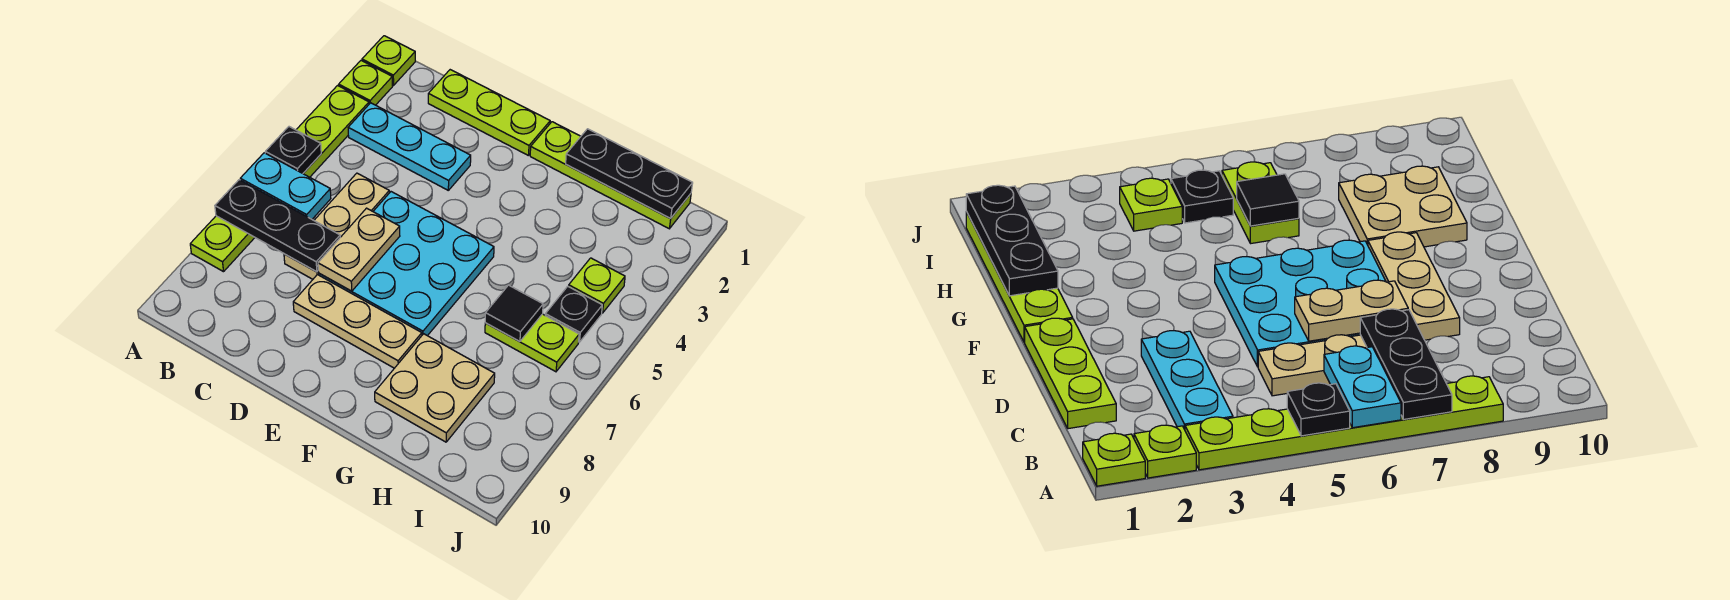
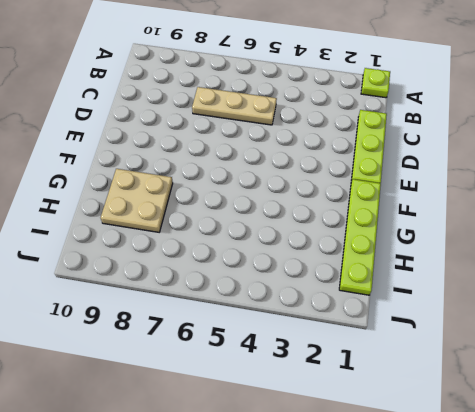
none -> lime plate A2 level 1
none -> lime plate A3:A8 level 1
none -> cyan plate B3:D3 level 1

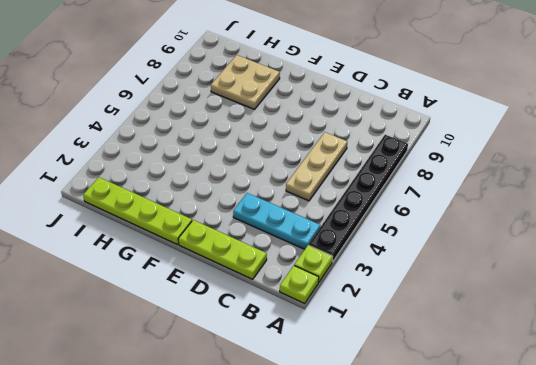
black plate A3:A8 level 1 -> lime plate A3:A8 level 1
none -> cyan plate D5:F7 level 1
none -> tan plate D8:F8 level 1
none -> lime plate H6:I6 level 1

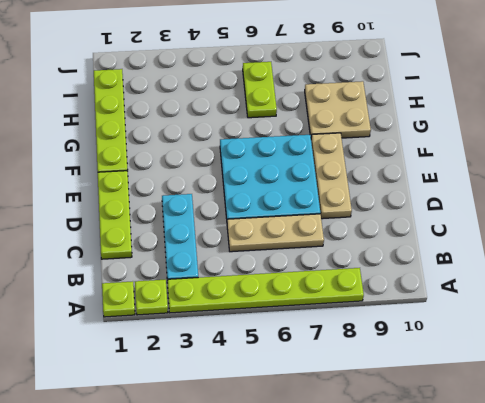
none -> lime plate I4 level 1
none -> black plate I5 level 1
none -> black plate A5 level 2

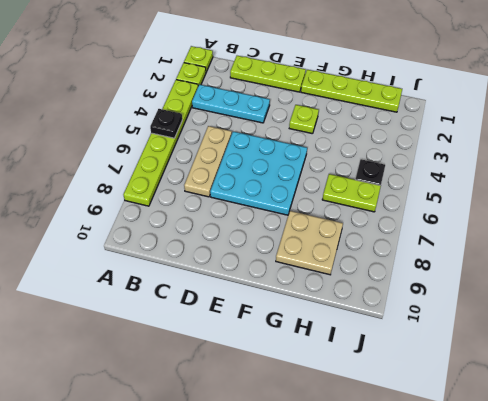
lime plate F3 level 1 -> lime plate I4 level 1
none -> tan plate D8:F8 level 1
none -> cyan plate A6:B6 level 2
none -> black plate A7:C7 level 2

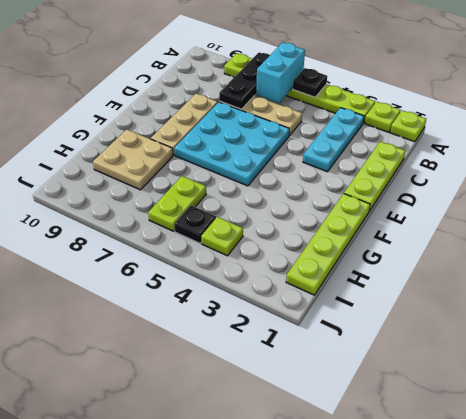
cyan brick A6:B6 level 2 -> cyan plate A6:B6 level 2
none -> tan plate D6:D7 level 2
none -> black plate G1:I1 level 2
none -> black tile H6 level 2

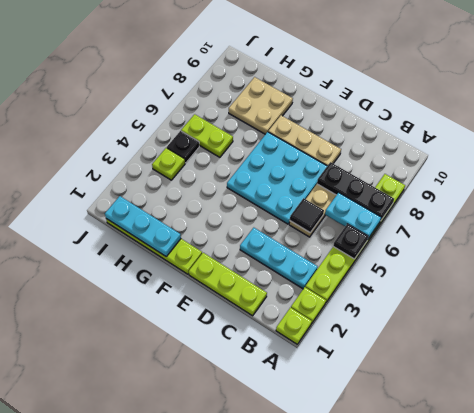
black tile C5 level 2 -> black tile H6 level 2
cyan plate G1:I1 level 2 -> black plate G1:I1 level 2
none -> tan plate D6:D7 level 2

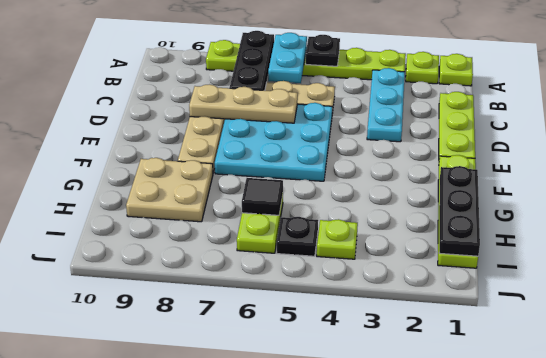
tan plate D6:D8 level 2 -> tan plate D6:D7 level 2

